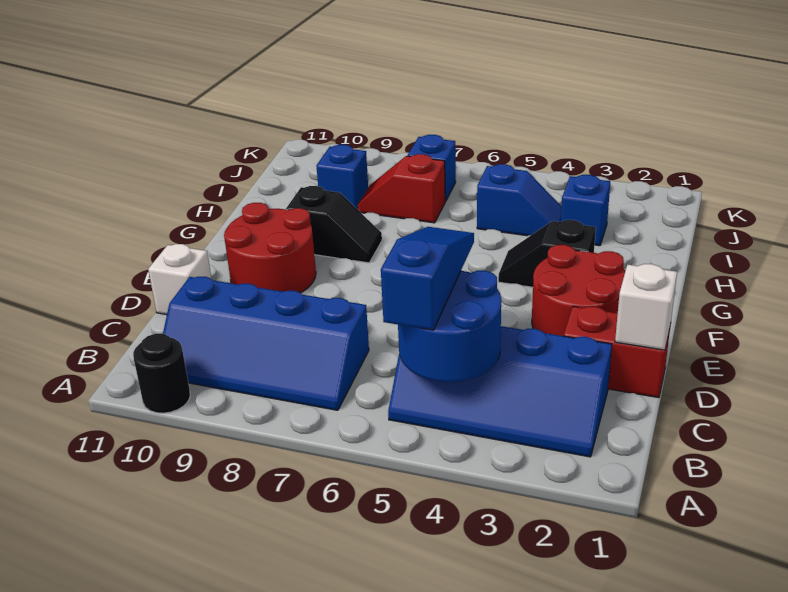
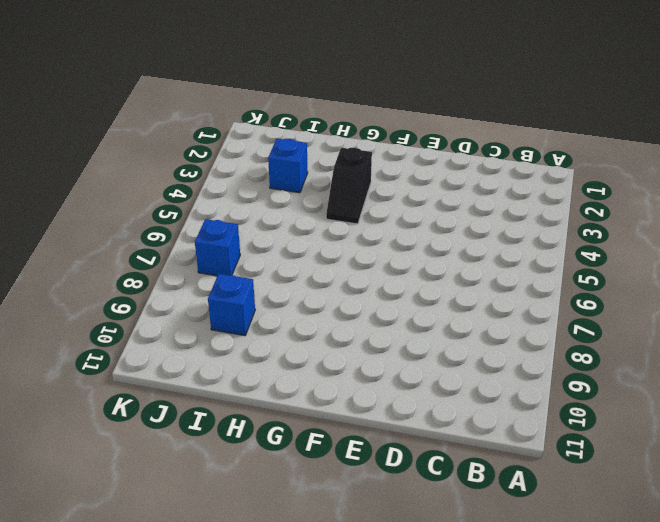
none -> black round brick A10 level 1
none -> blue slope B2:C5 level 1 top C
none -> blue slope B7:C10 level 1 top C

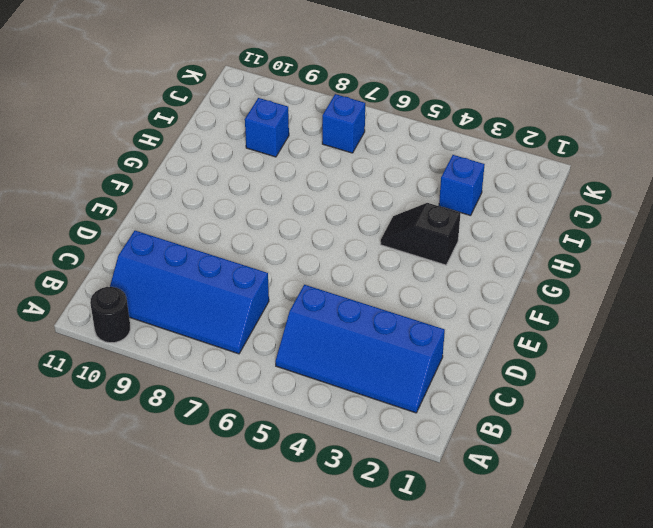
none -> red brick D1:D2 level 1
none -> white brick D11 level 1
none -> red round brick E2:F3 level 1

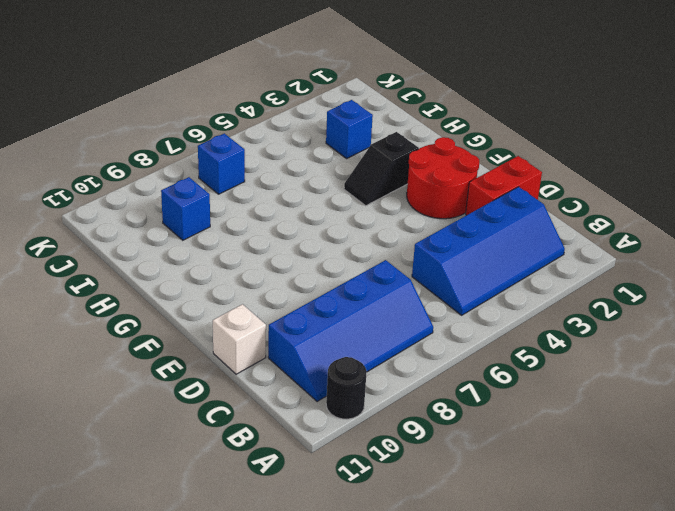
none -> red round brick E9:F10 level 1
none -> black slope G8:G9 level 1 top 9
none -> blue slope I4:I5 level 1 top 5

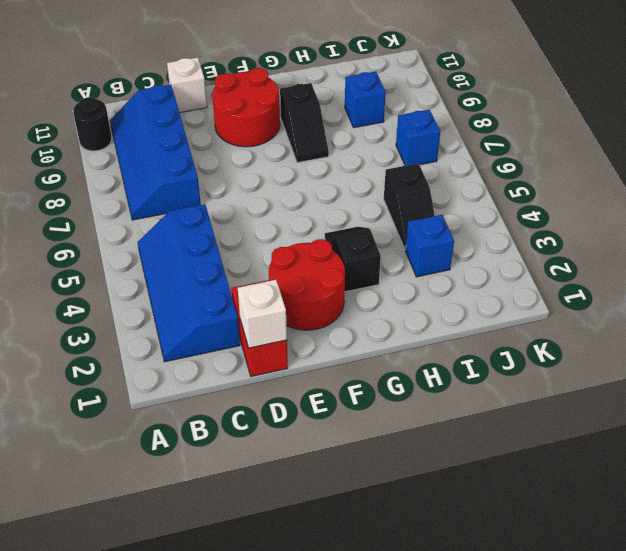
black slope I4:I5 level 1 top 5 -> blue slope I4:I5 level 1 top 5
none -> red slope I7:I8 level 1 top 7
none -> blue round brick B4:C5 level 2
none -> blue slope B5:D5 level 3 top B

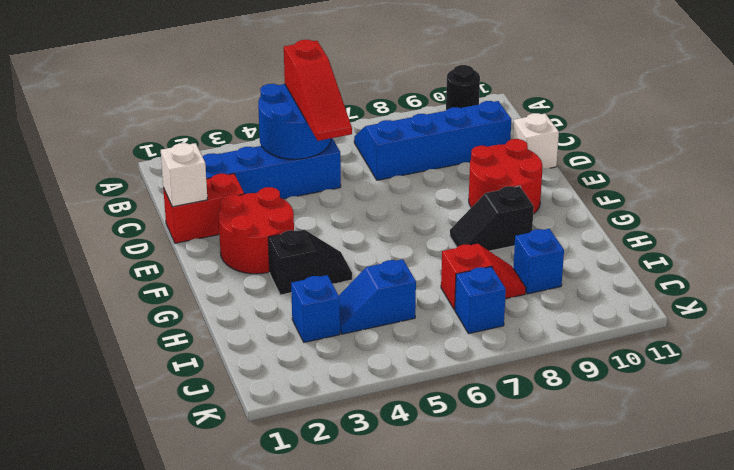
red slope B5:D5 level 3 top B -> blue slope B5:D5 level 3 top B

